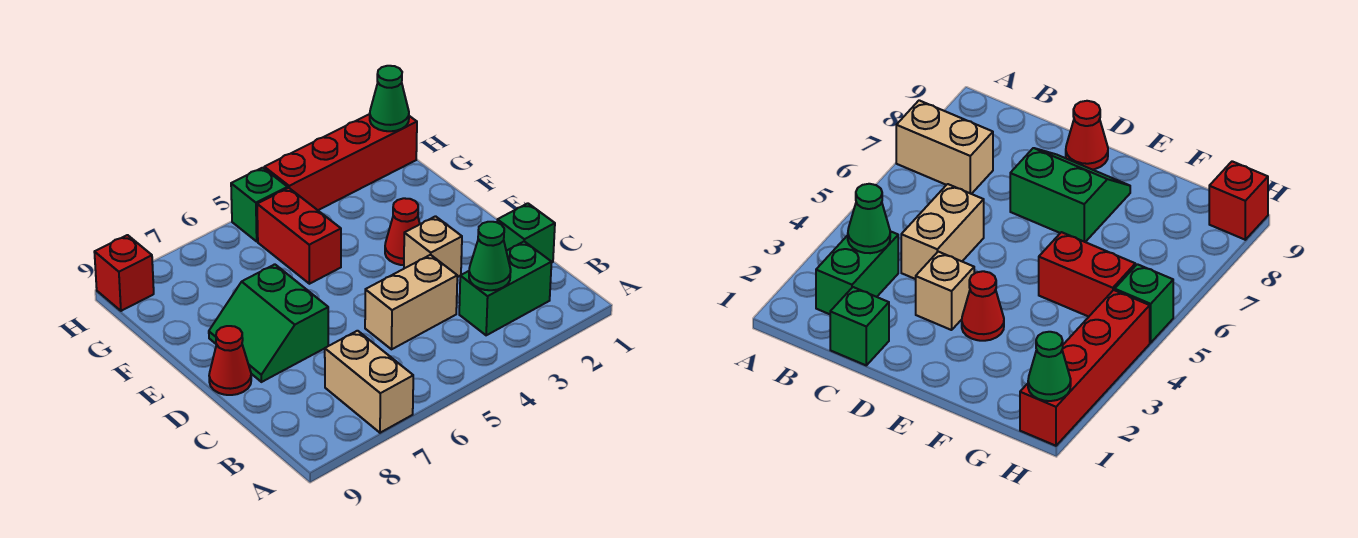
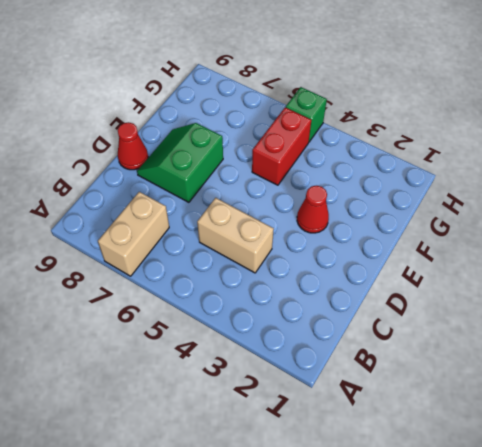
none -> green brick B2:B3 level 1
none -> green brick C1 level 1
none -> tan brick D3 level 1

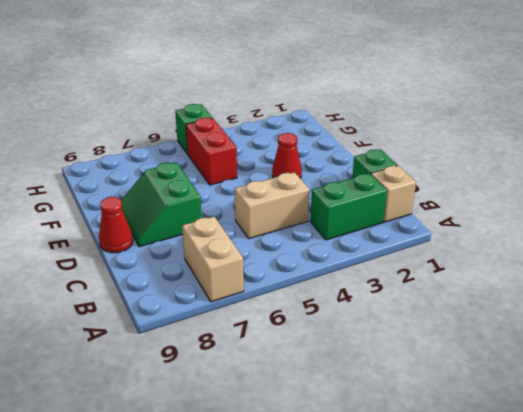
tan brick B1 level 1 -> tan brick D3 level 1
none -> red brick H1:H4 level 1
none -> red brick H9 level 1
none -> green cone B3 level 2

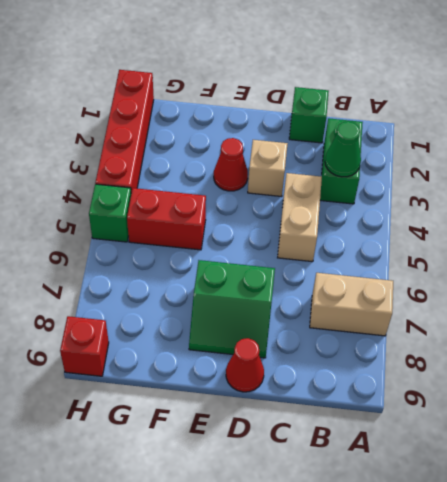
none -> green cone H1 level 2

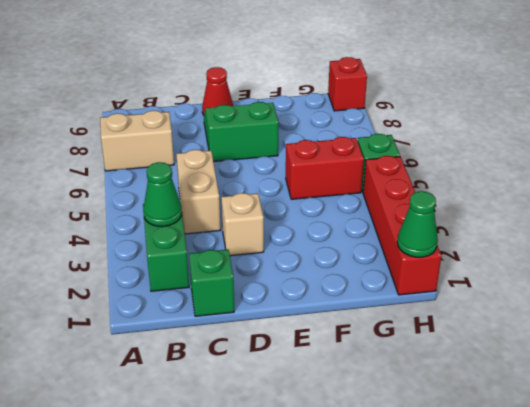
none -> red cone E3 level 1

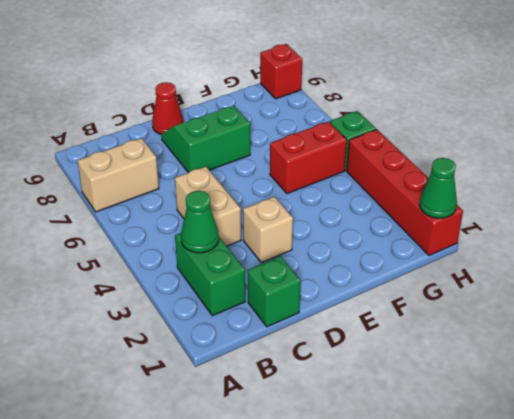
none -> red cone E3 level 1

